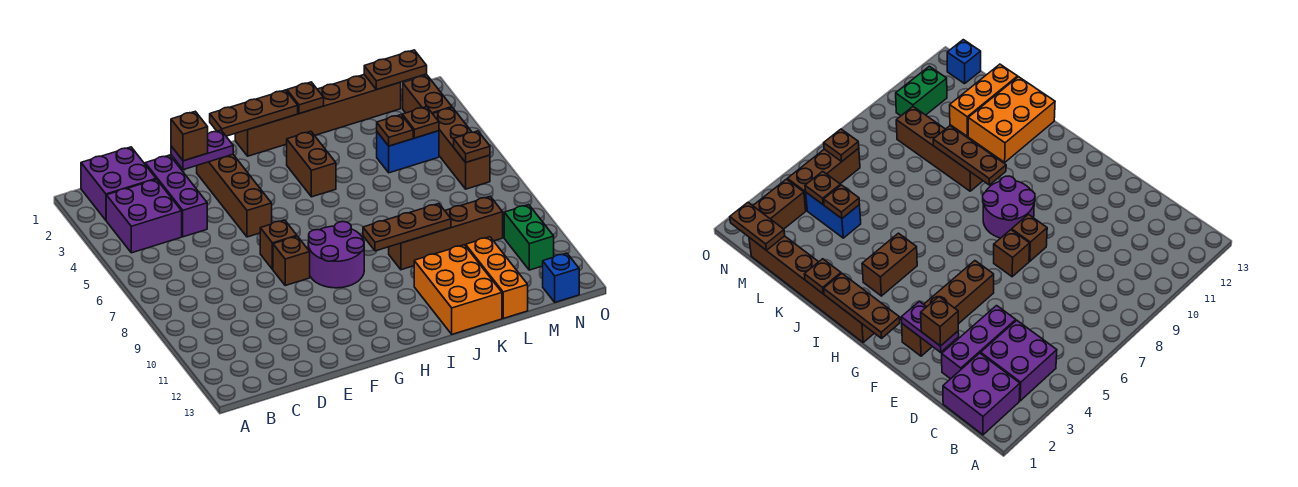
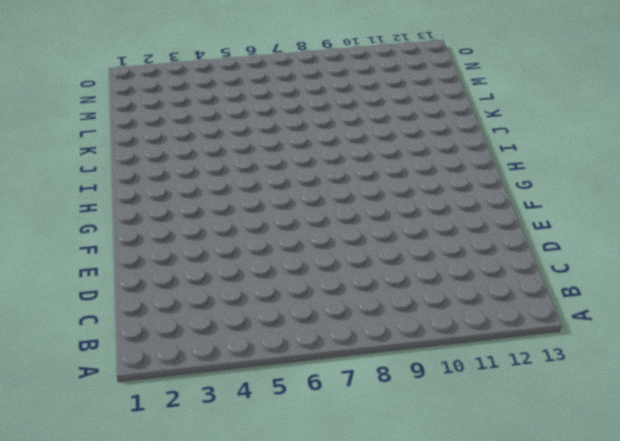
none -> purple brick B1:C2 level 1
none -> purple brick B3:C4 level 1
none -> purple brick D2:D4 level 1

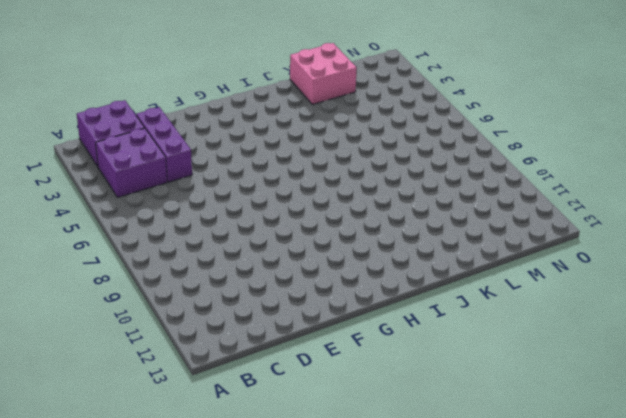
pink brick K1:L2 level 1 -> brown brick H1:M1 level 1
none -> brown brick F2:F5 level 1
none -> brown brick F7 level 1
none -> brown brick F8 level 1

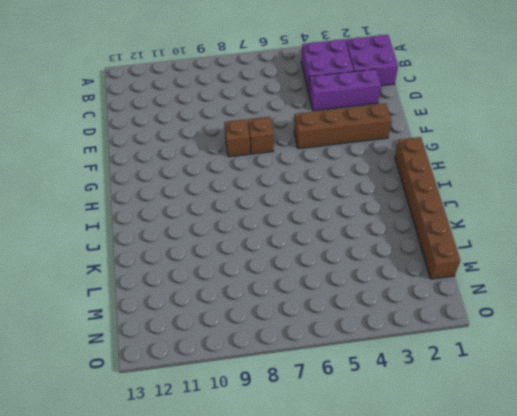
none -> purple round brick G8:H9 level 1
none -> brown brick I3:I4 level 1
none -> brown brick J9:M9 level 1

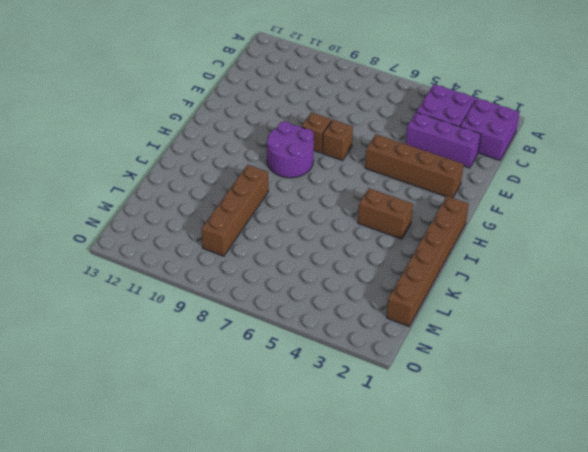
none -> orange brick J11:K13 level 1
none -> blue brick L4:M4 level 1
none -> orange brick L11:L13 level 1

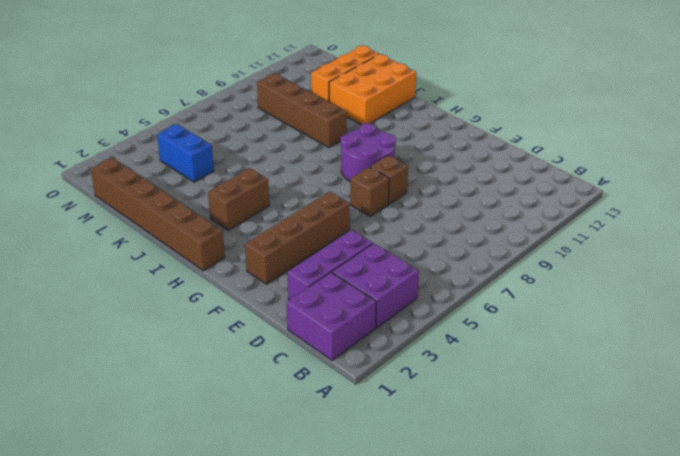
none -> brown brick N2:N3 level 1
none -> brown brick N4:N6 level 1
none -> green brick N10:N11 level 1

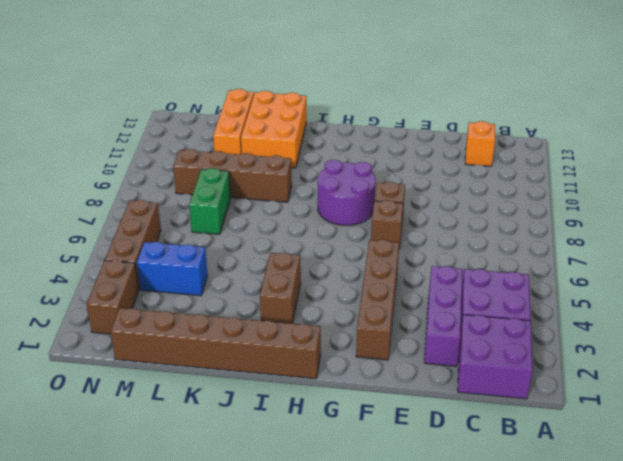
orange brick C12 level 1 -> none
green brick L7:L8 level 1 -> green brick N10:N11 level 1
none -> blue brick N13 level 1
none -> purple plate E2:F2 level 2
none -> brown plate G1:I1 level 2

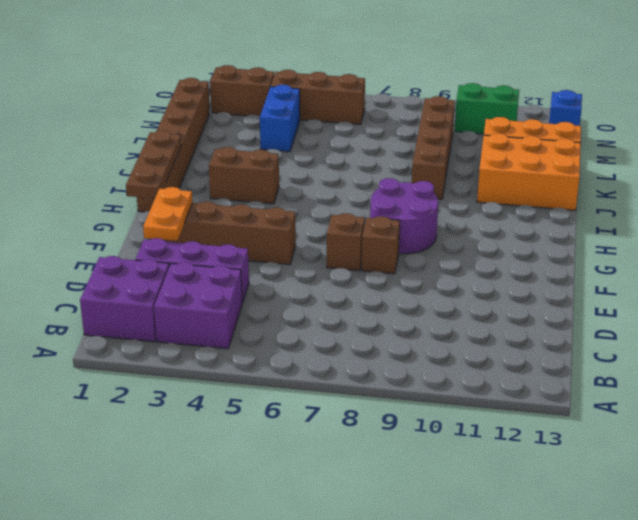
orange plate E2:F2 level 2 -> purple plate E2:F2 level 2
none -> brown plate I9:K9 level 2
none -> brown plate J1 level 2
none -> brown plate L4 level 2

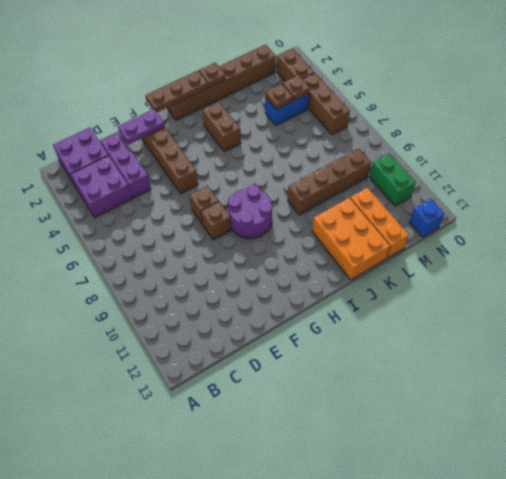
none -> brown plate I9:K9 level 2
none -> brown plate M1:N1 level 2
none -> brown plate N6 level 2

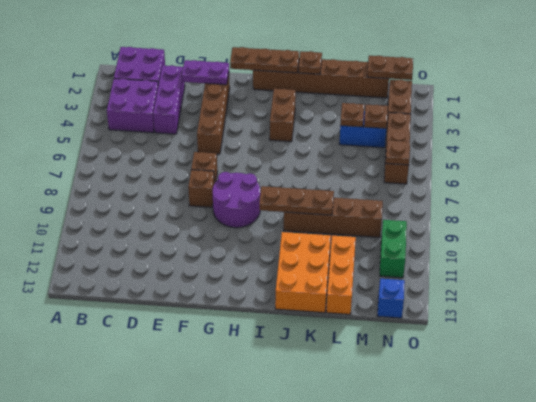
none -> brown brick E2 level 3

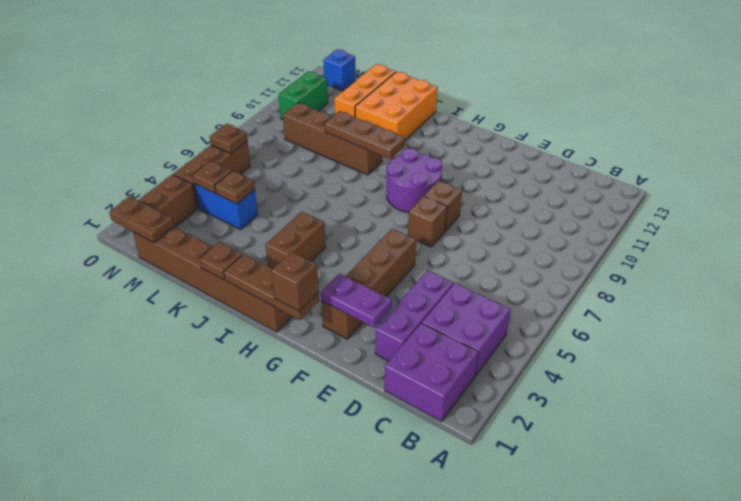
brown brick G1 level 3 -> brown brick E2 level 3

